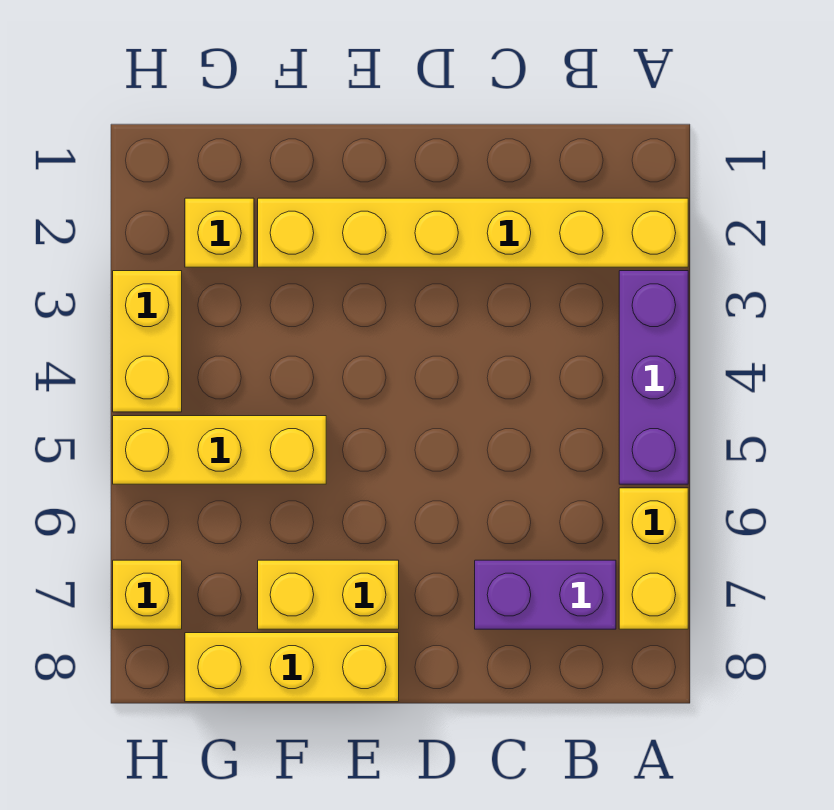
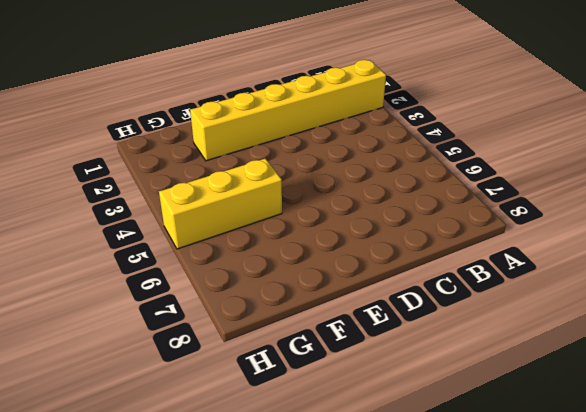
none -> purple brick A3:A5 level 1
none -> yellow brick A6:A7 level 1

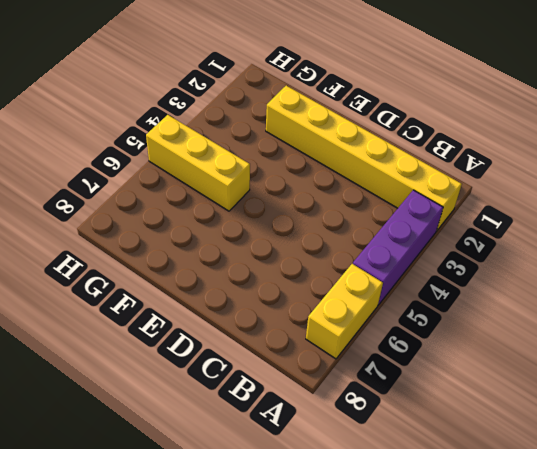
none -> purple brick B7:C7 level 1
none -> yellow brick E7:F7 level 1

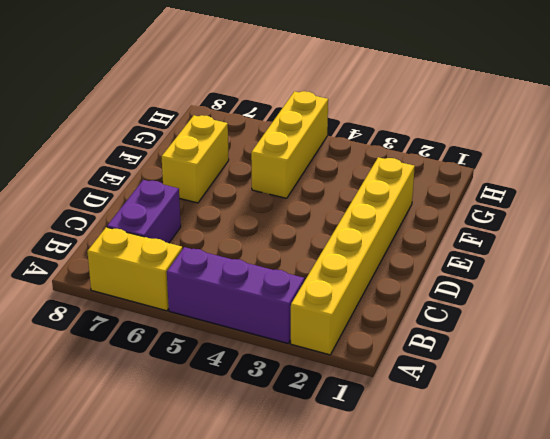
none -> yellow brick E8:G8 level 1
none -> yellow brick G2 level 1

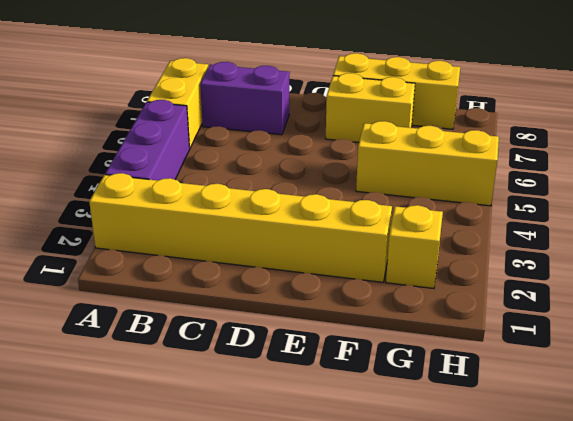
none -> yellow brick H3:H4 level 1
none -> yellow brick H7 level 1

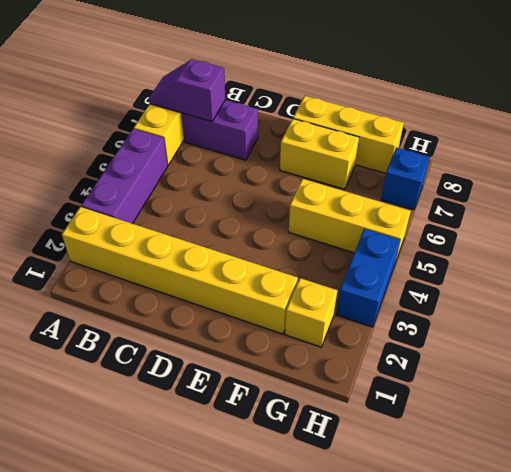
purple slope A7:B7 level 2 top B -> none
blue brick H3:H4 level 1 -> yellow brick H3:H4 level 1
blue brick H7 level 1 -> yellow brick H7 level 1

